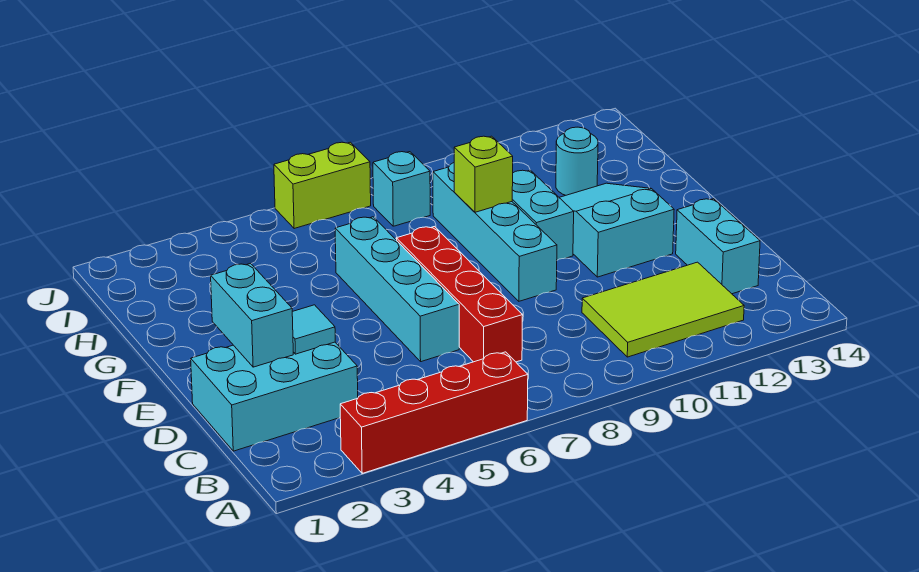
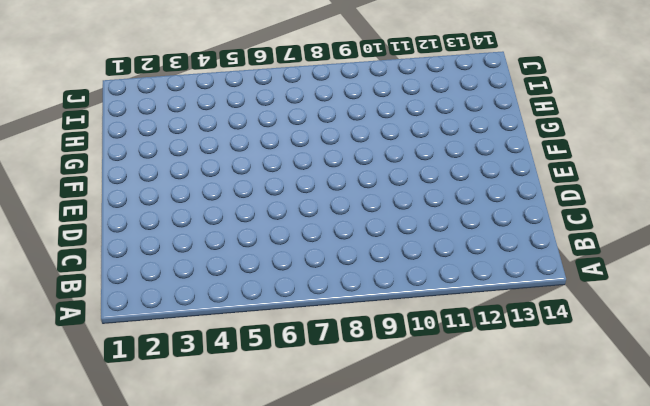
none -> red brick A3:A6 level 1
none -> lime tile B10:C12 level 1
none -> cyan brick C1:D3 level 1

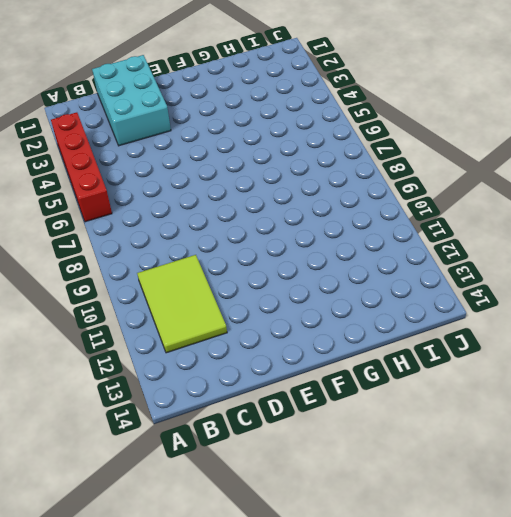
none -> red brick C7:F7 level 1
none -> cyan brick C13:D13 level 1
none -> cyan brick D6:G6 level 1

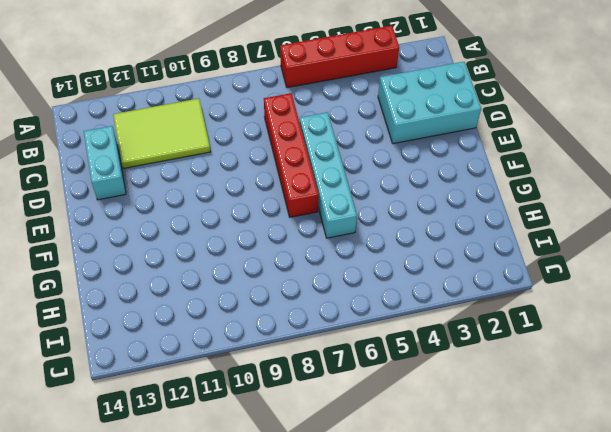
none -> cyan brick E9:H9 level 1
none -> cyan slope E11:G12 level 1 top E
none -> cyan brick F10:G10 level 1

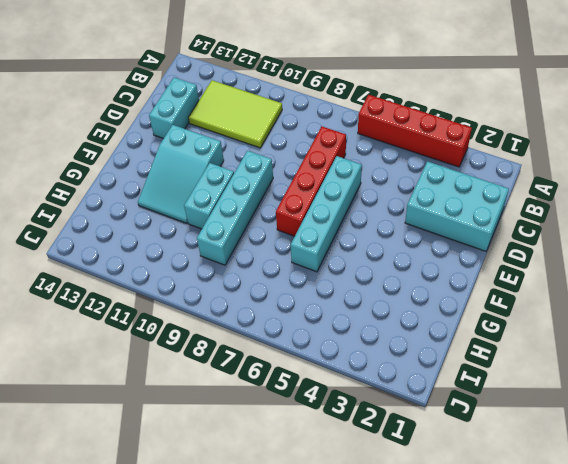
none -> cyan round brick H12 level 1
none -> cyan brick I8 level 1
none -> lime brick J6:J7 level 1

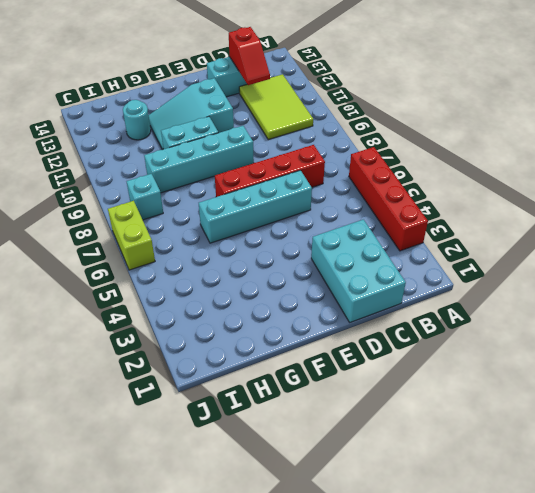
red slope C12:C13 level 2 top 13 -> none
none -> cyan brick D2:E2 level 2
none -> cyan tile D3 level 2
none -> lime brick G9 level 2

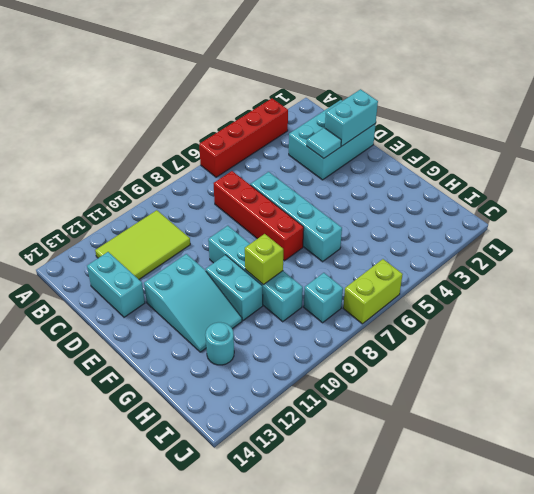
cyan brick D1:D2 level 2 -> cyan brick D2:E2 level 2

